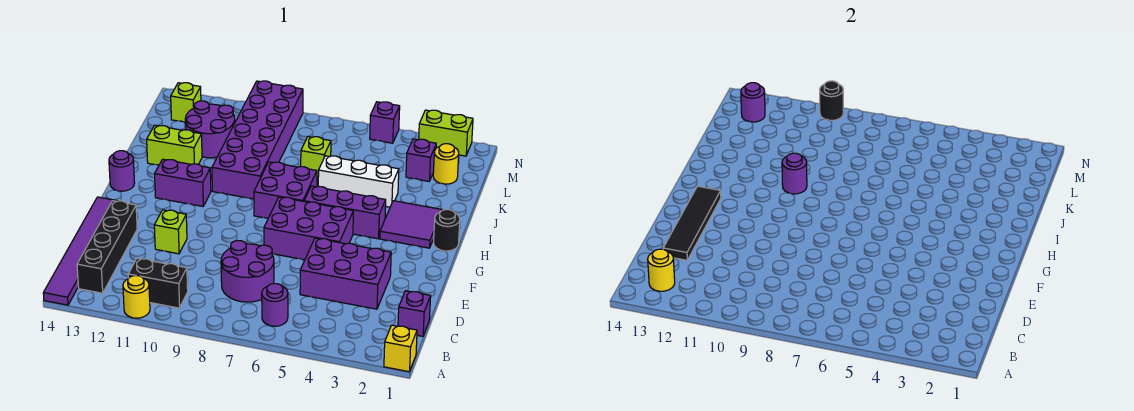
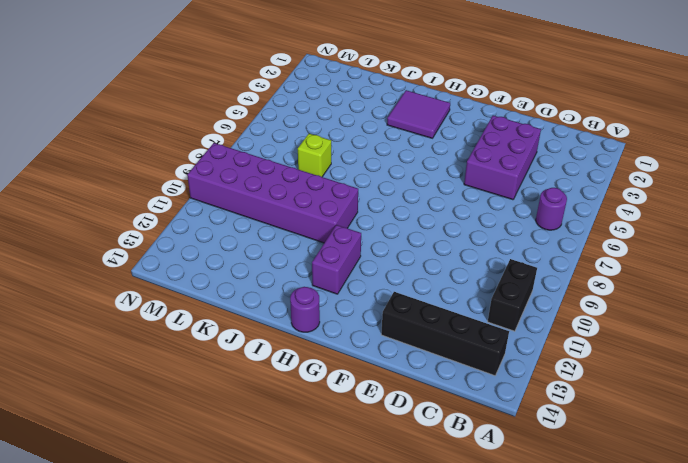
none -> yellow brick A1 level 1
none -> yellow round brick A11 level 1
none -> purple tile A14:F14 level 1
none -> purple brick C1 level 1

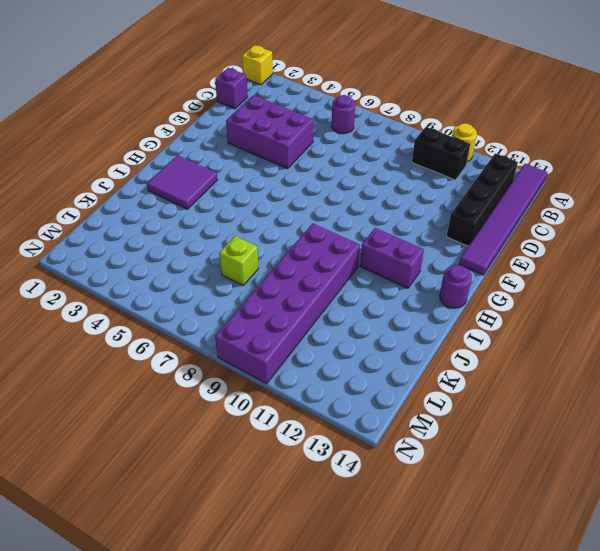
none -> purple round brick C7:D8 level 1
none -> lime brick E11 level 1
none -> purple brick F5:G7 level 1
none -> black round brick H1 level 1

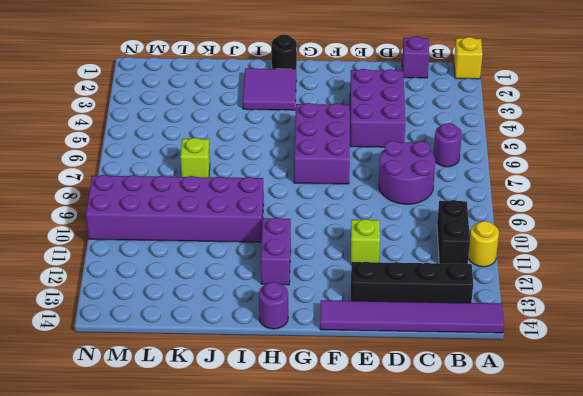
none -> purple brick H4:H6 level 1
none -> purple brick H7:I8 level 1
none -> white brick J4:J6 level 1
none -> lime brick J12:J13 level 1

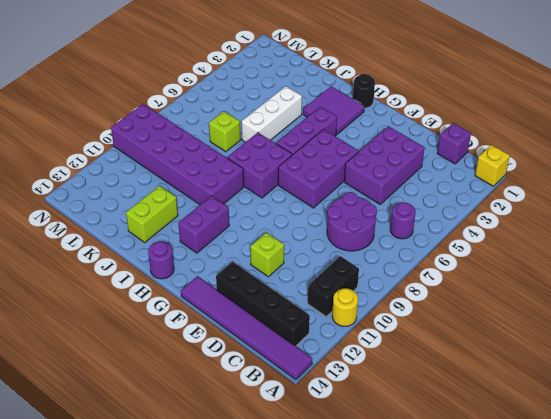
none -> purple round brick K11:L12 level 1
none -> yellow round brick L2 level 1
none -> purple brick L3 level 1
none -> lime brick M13 level 1

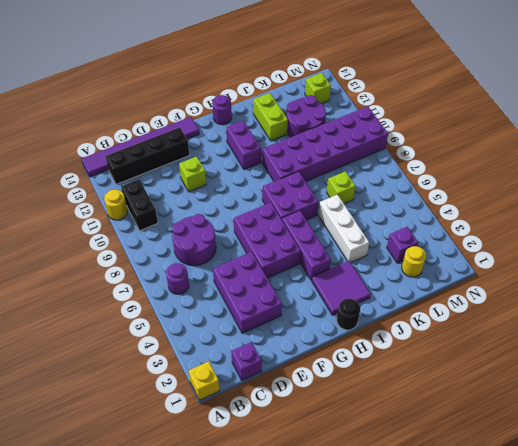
none -> lime brick N2:N3 level 1
none -> purple brick N5 level 1
none -> yellow round brick B13 level 2
none -> black tile D13:G13 level 2

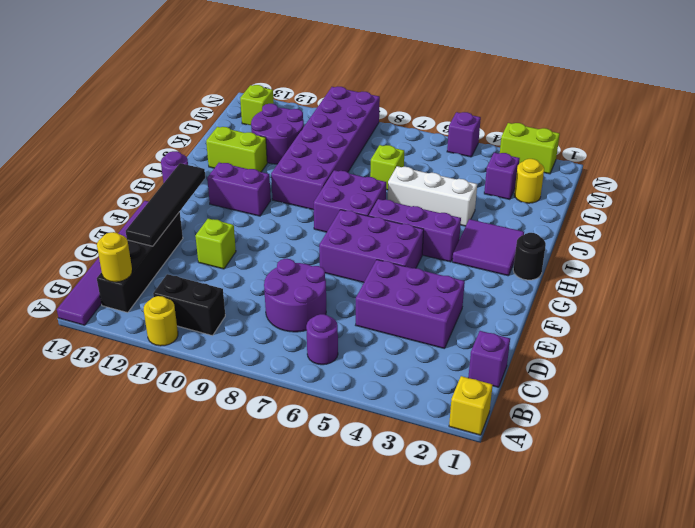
none -> purple round brick I10 level 2
none -> purple round brick M13 level 2
none -> black round brick N10 level 2

